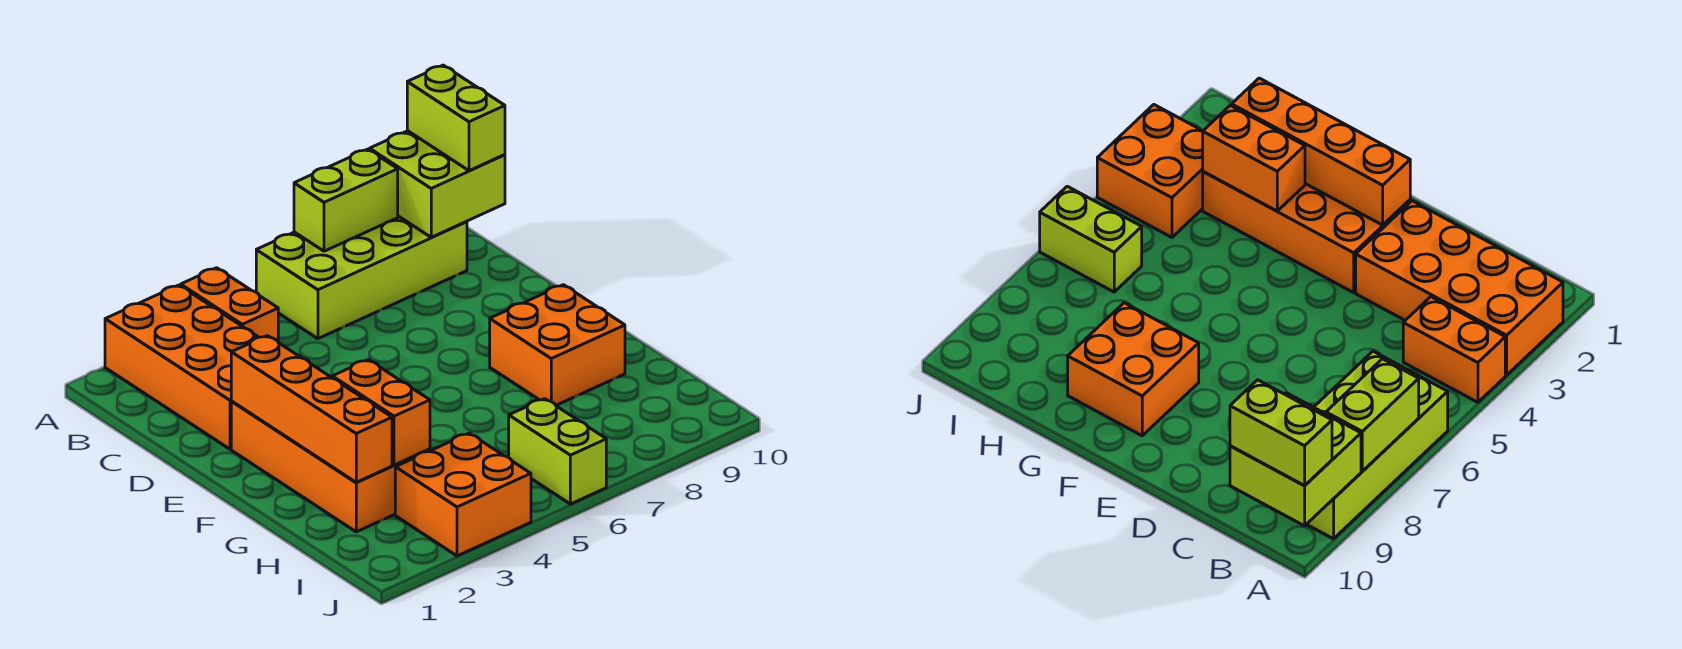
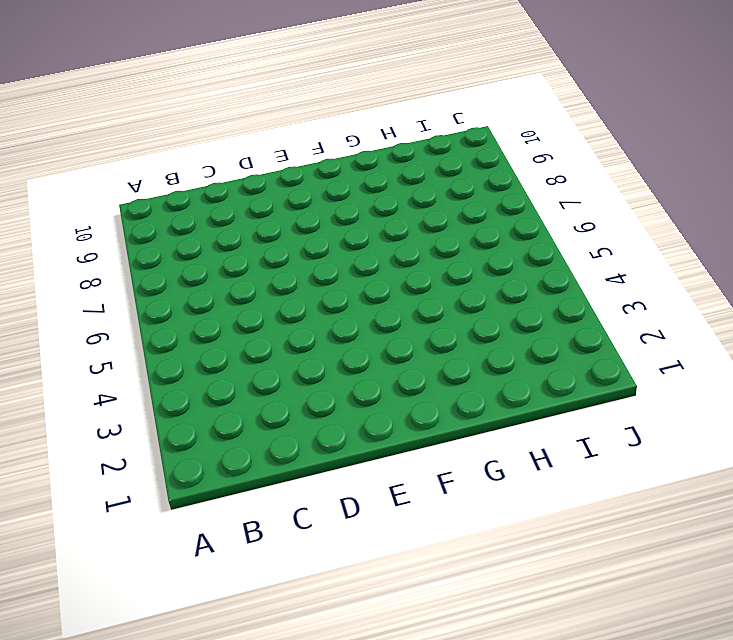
none -> orange brick A2:D3 level 1
none -> orange brick A4:B4 level 1
none -> lime brick A6:B9 level 1

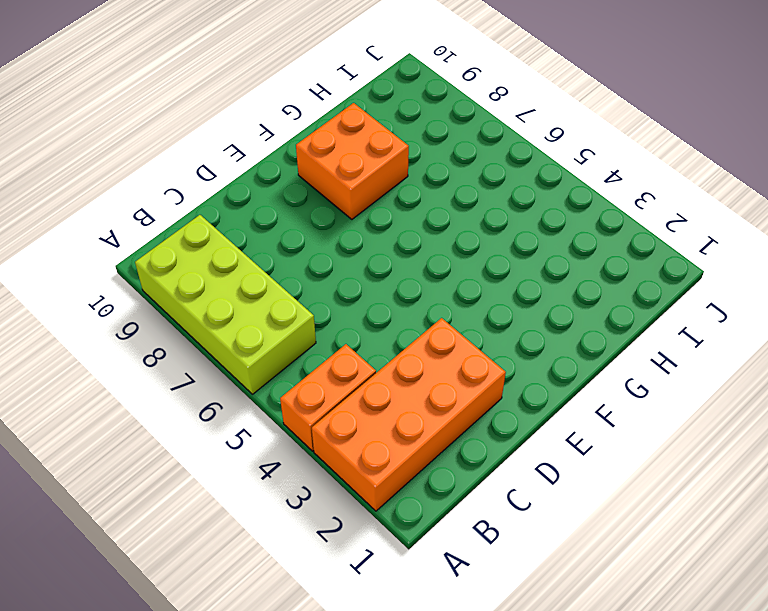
none -> orange brick E2:H3 level 1
none -> orange brick I3:J4 level 1
none -> lime brick I6:J6 level 1

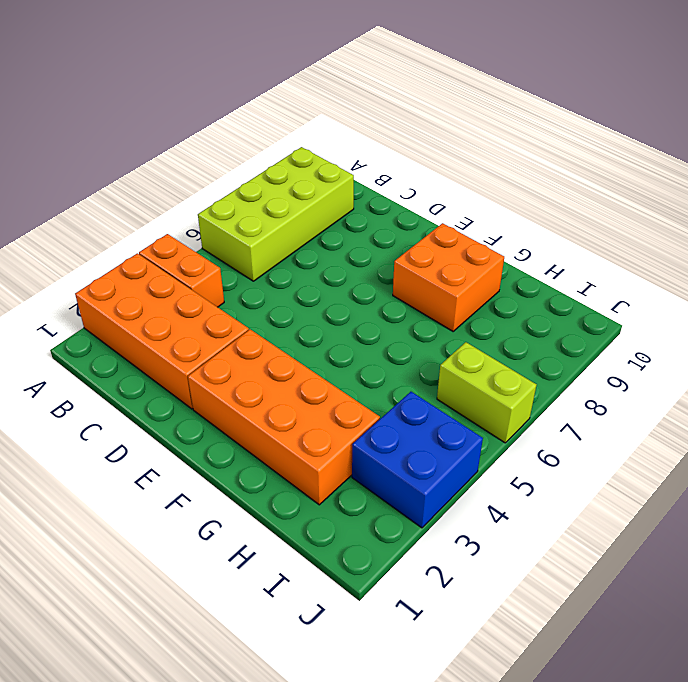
blue brick I3:J4 level 1 -> orange brick I3:J4 level 1
none -> lime brick A7:A8 level 2
none -> lime brick A9:B10 level 2
none -> orange brick E2:H2 level 2

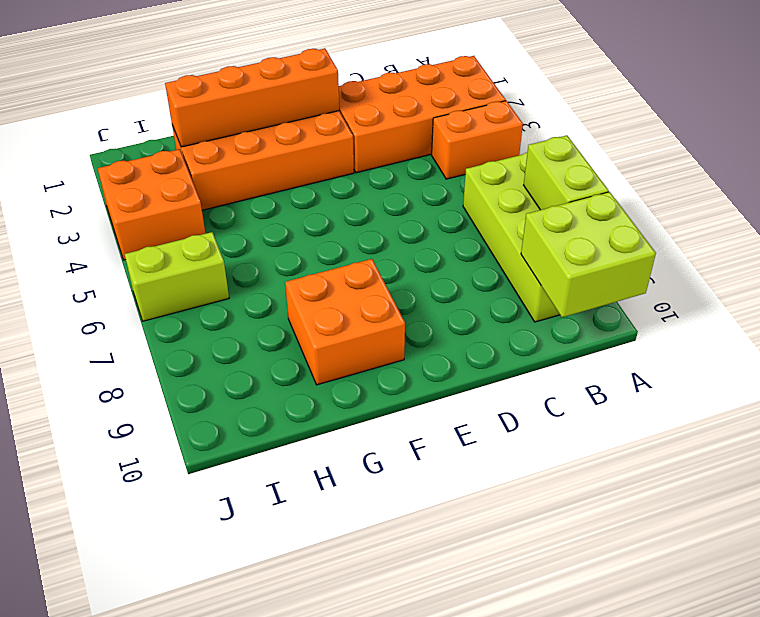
none -> orange brick G3:H3 level 2
none -> lime brick A10:B10 level 3

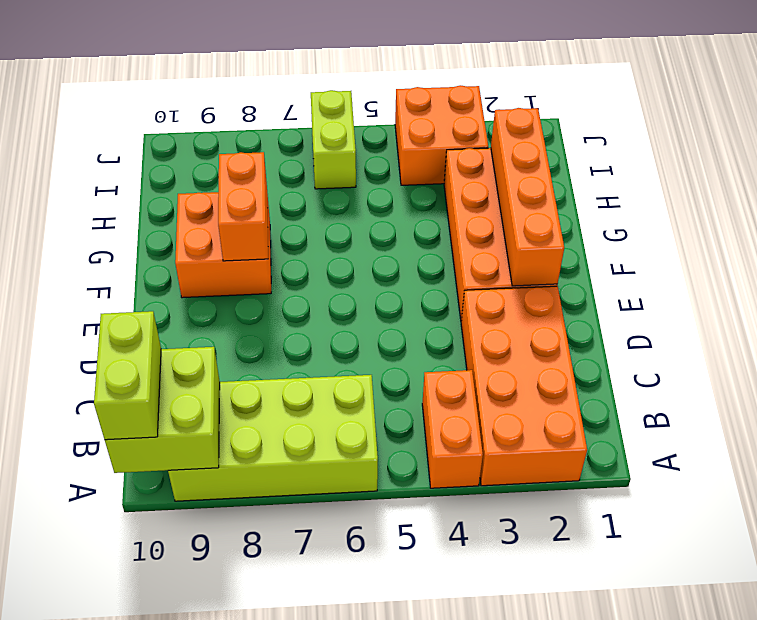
orange brick F8:G8 level 2 -> orange brick G3:H3 level 2
none -> lime brick A7:A8 level 2

